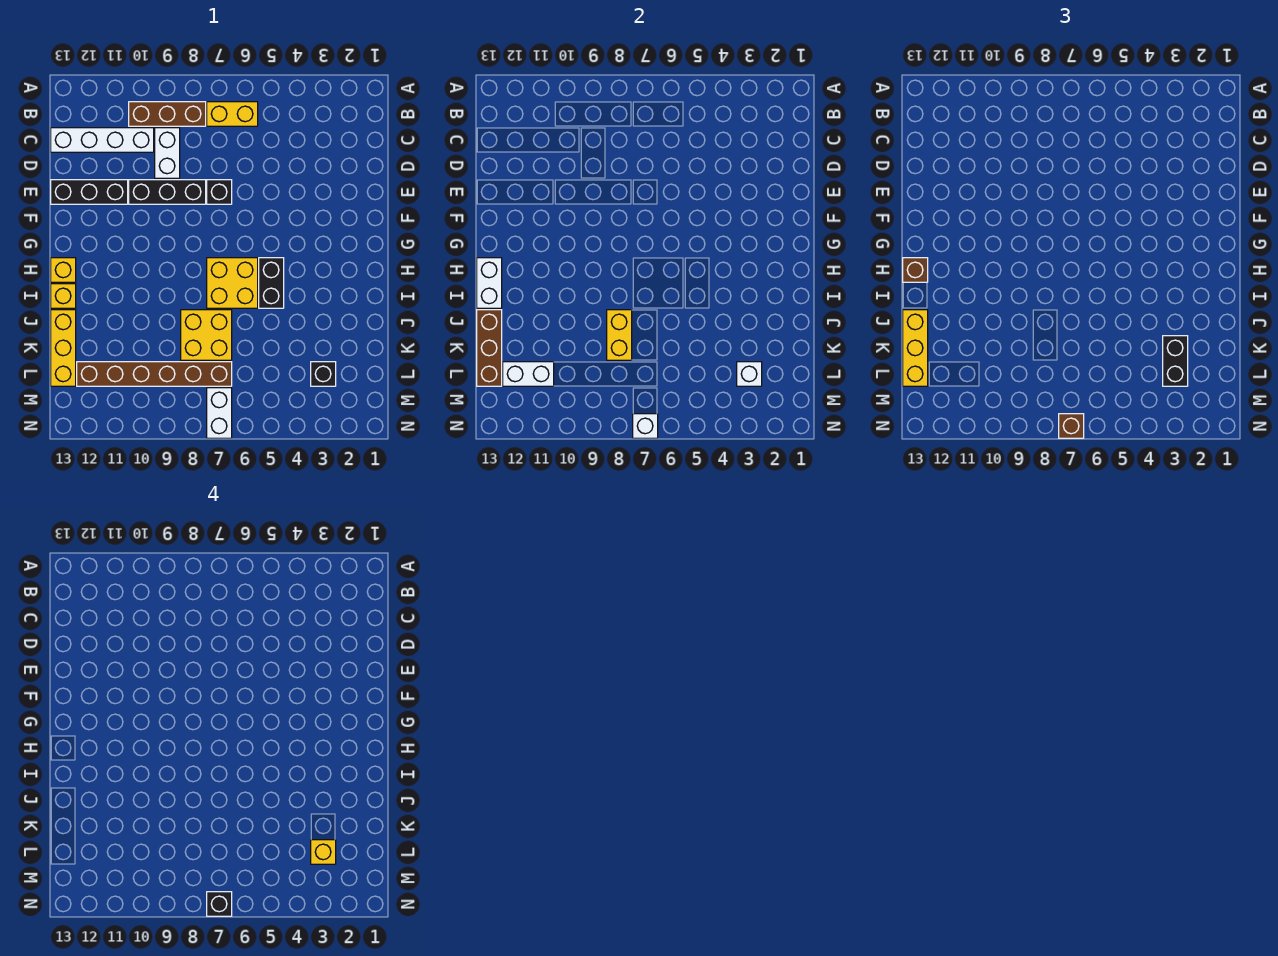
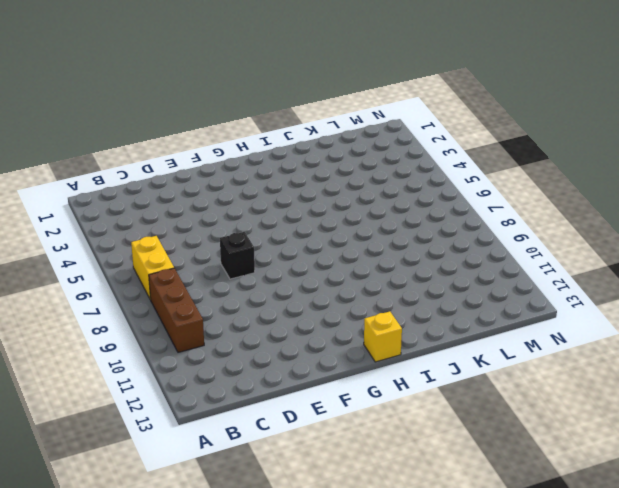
none -> white brick C9:D9 level 1
none -> white brick C10:C13 level 1
none -> black brick E8:E10 level 1

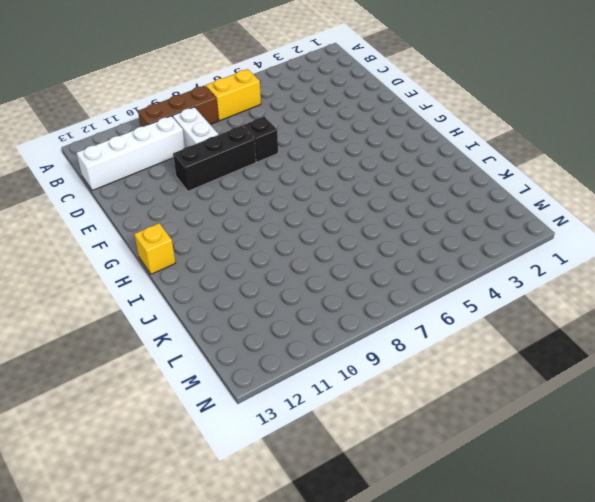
none -> black brick E11:E13 level 1
none -> black brick H5:I5 level 1
none -> yellow brick H6:I7 level 1

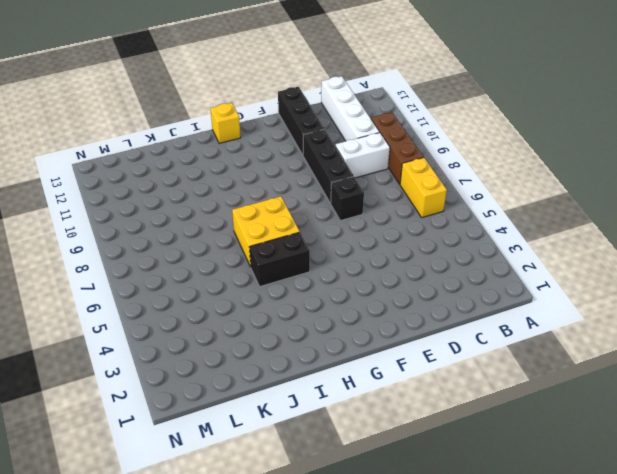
none -> yellow brick I13 level 1
none -> yellow brick J7:K8 level 1
none -> yellow brick J13:L13 level 1

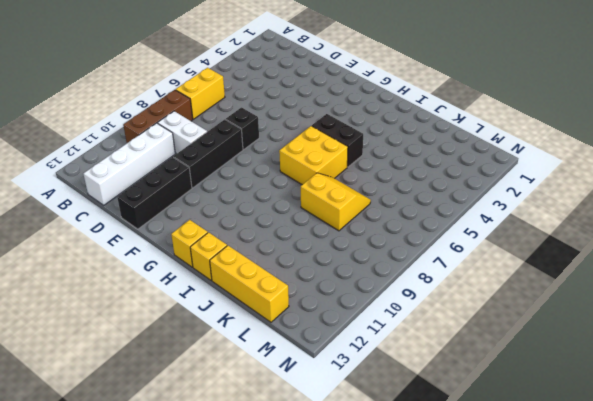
yellow slope J7:K8 level 1 top 8 -> yellow brick J7:K8 level 1
none -> black brick L3 level 1
none -> brown brick L7:L12 level 1
none -> white brick M7:N7 level 1

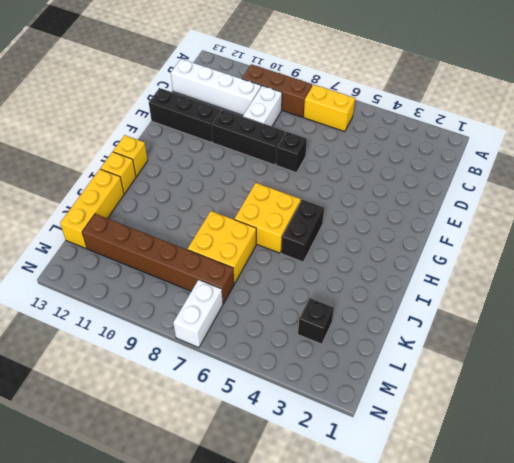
none -> white brick H13:I13 level 2
none -> yellow brick J8:K8 level 2
none -> brown brick J13:L13 level 2

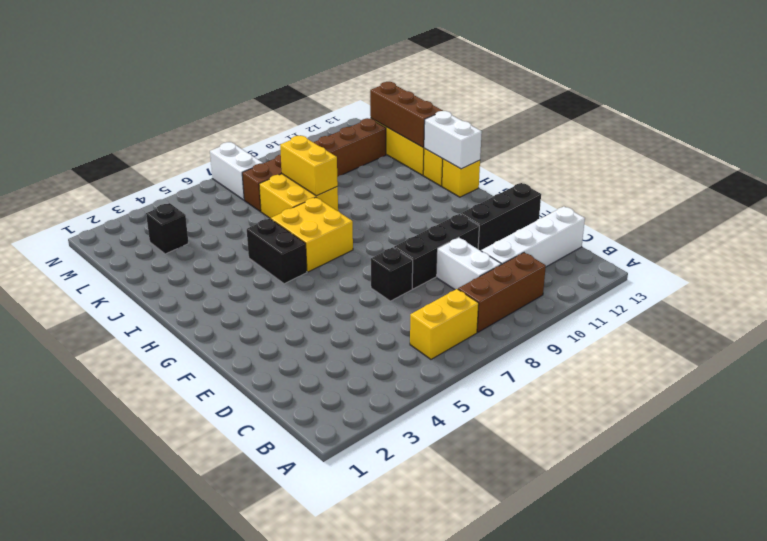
none -> white brick L3 level 2
none -> white brick L11:L12 level 2
none -> white brick N7 level 2

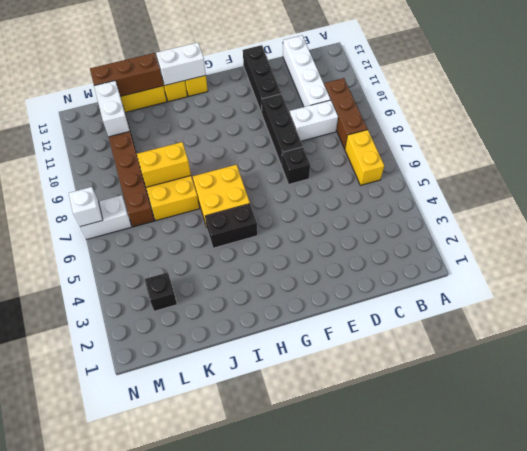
none -> white brick L3 level 2
none -> brown brick H13 level 3
none -> yellow brick J13:L13 level 3

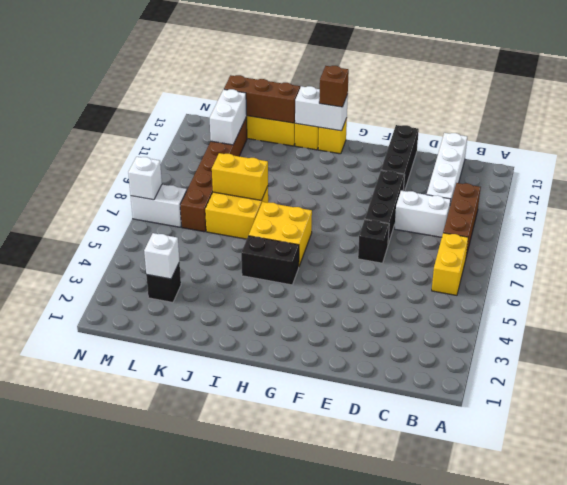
none -> yellow brick J13:L13 level 3
none -> black brick K3:L3 level 3
none -> brown brick N7 level 3

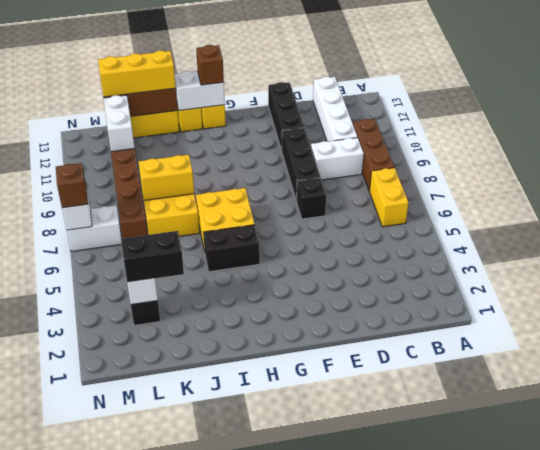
none -> yellow brick L3 level 4
none -> black brick N7 level 4

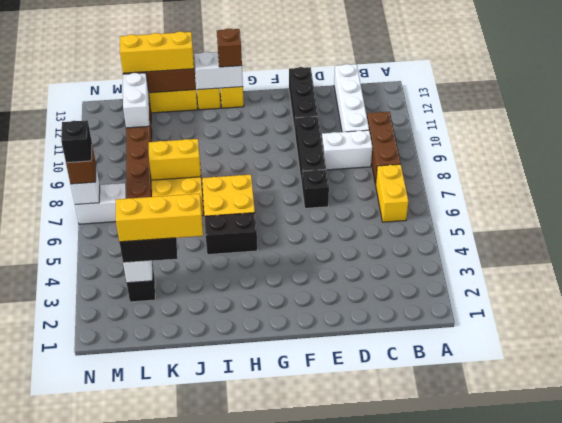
yellow brick J3:L3 level 4 -> yellow brick L3 level 4

